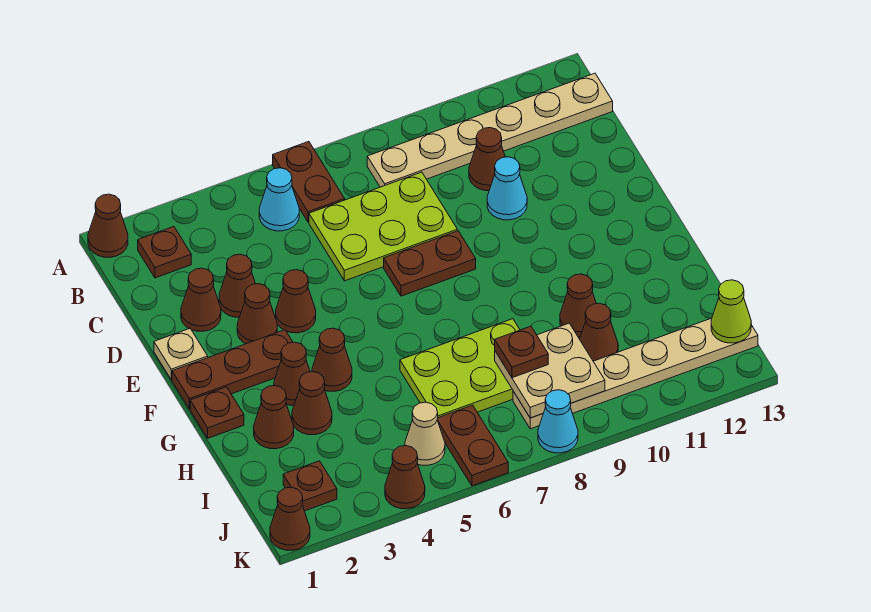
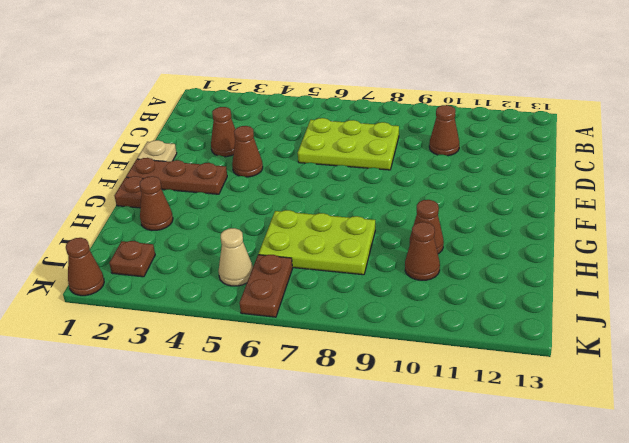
none -> brown cone A1 level 1
none -> brown plate A6:B6 level 1
none -> brown plate B2 level 1
none -> cyan cone B5 level 1

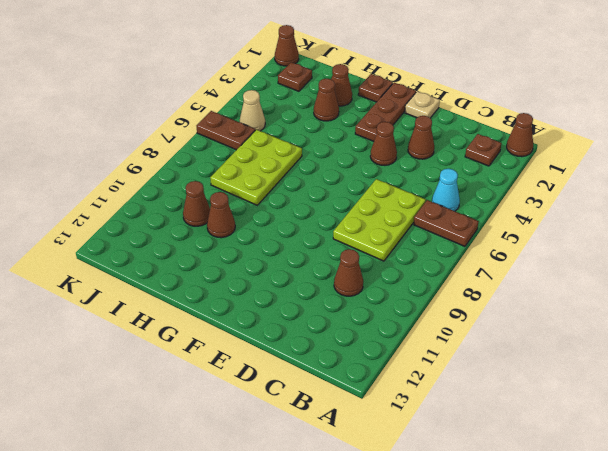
none -> tan plate B8:B13 level 1
none -> brown cone D2 level 1
none -> cyan cone D10 level 1
none -> brown cone E3 level 1

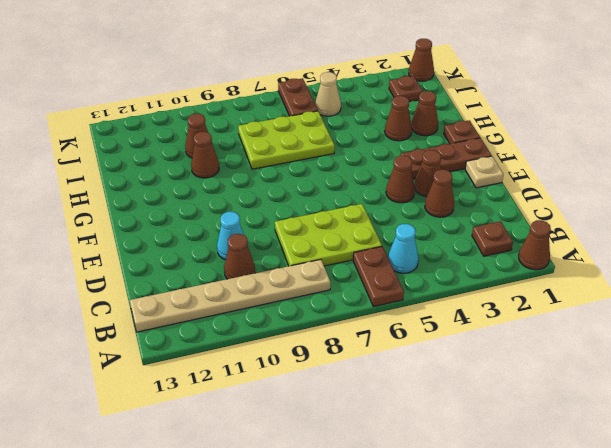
none -> brown cone D2 level 1
none -> brown plate E7:E8 level 1
none -> brown cone G3 level 1
none -> brown cone G4 level 1

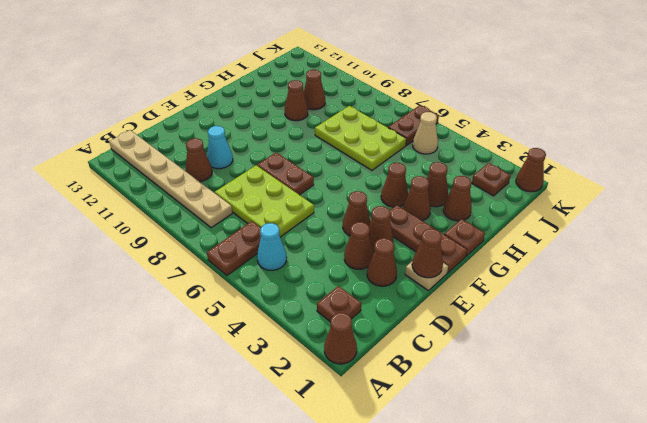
brown cone E1 level 2 -> brown cone K4 level 1
none -> tan plate J8:J13 level 1
none -> cyan cone K8 level 1
none -> tan plate I8:J9 level 2
none -> lime cone J13 level 2

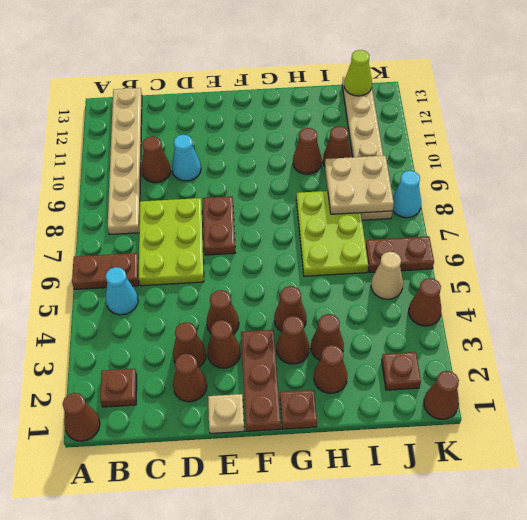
none -> brown plate I8 level 3

